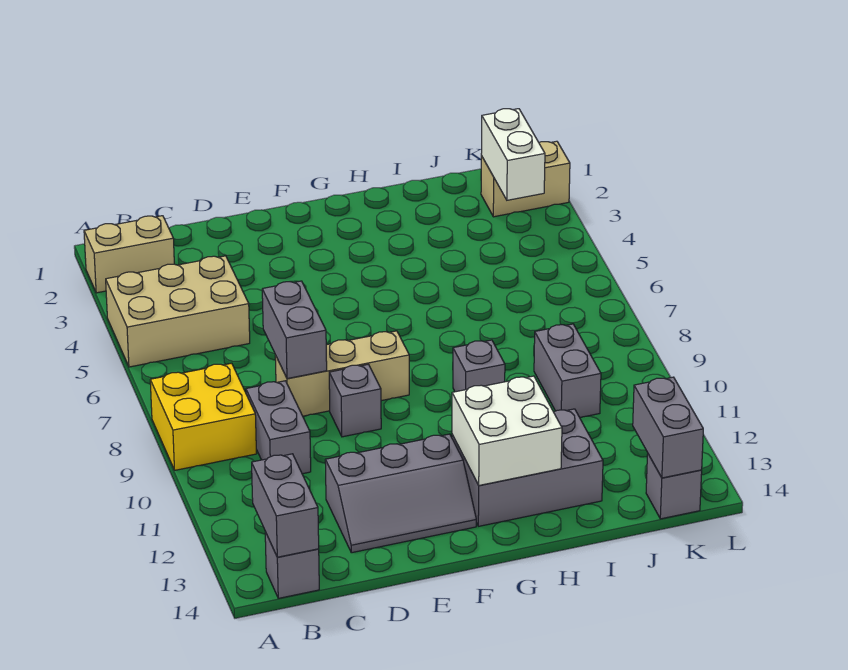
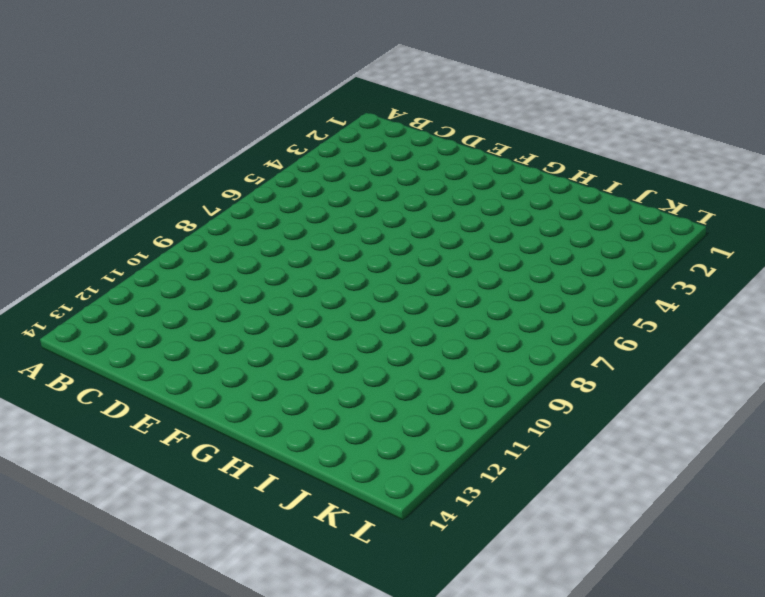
none -> tan brick A2:B2 level 1
none -> tan brick A4:C5 level 1
none -> yellow brick A8:B9 level 1

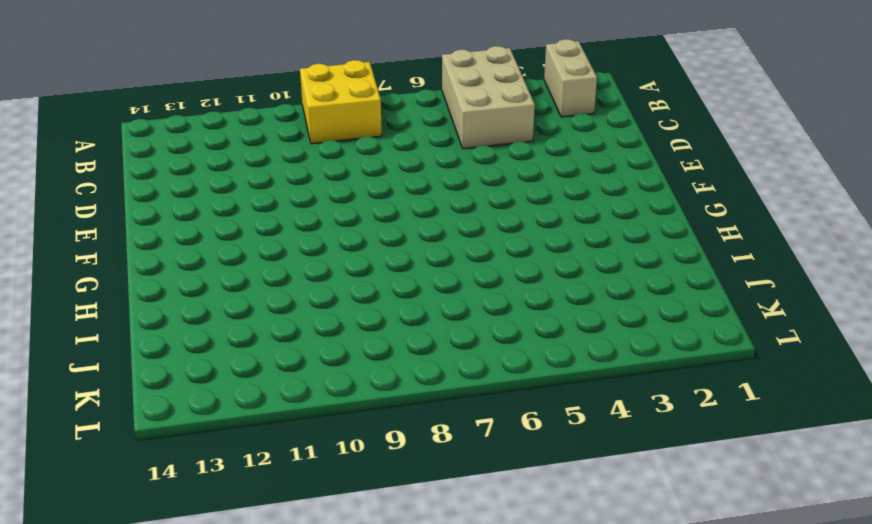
none -> grey brick B14 level 1
none -> grey brick C9:C10 level 1
none -> tan brick D8:F8 level 1

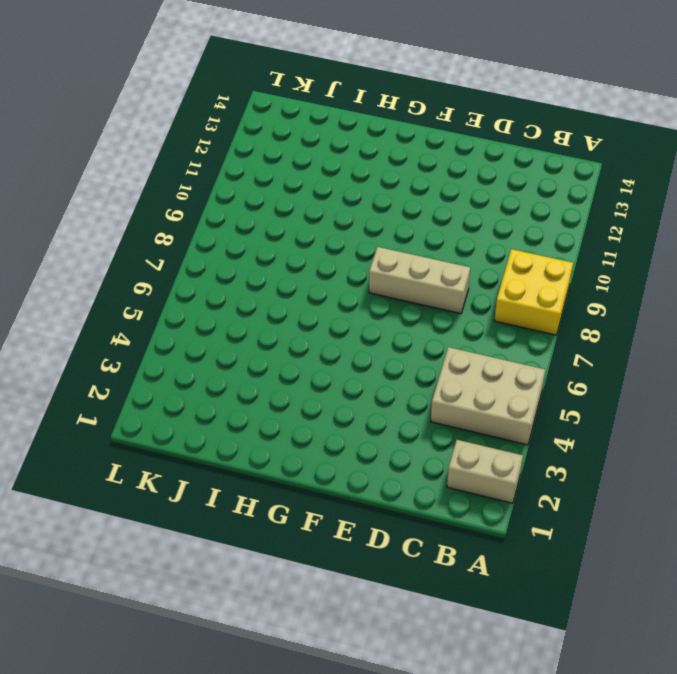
none -> grey brick B14 level 1
none -> grey brick C9:C10 level 1
none -> grey slope D12:F13 level 1 top 12

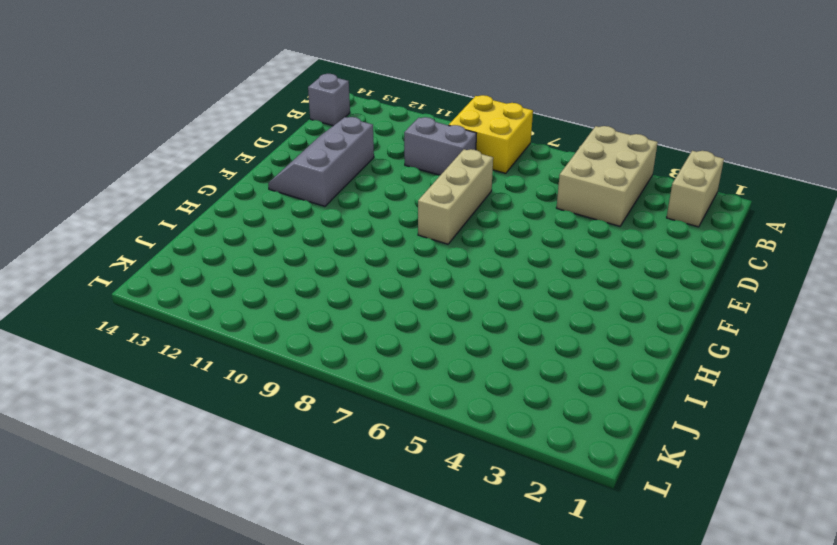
none -> grey brick E9 level 1
none -> grey brick G12:I13 level 1
none -> grey brick H9 level 1

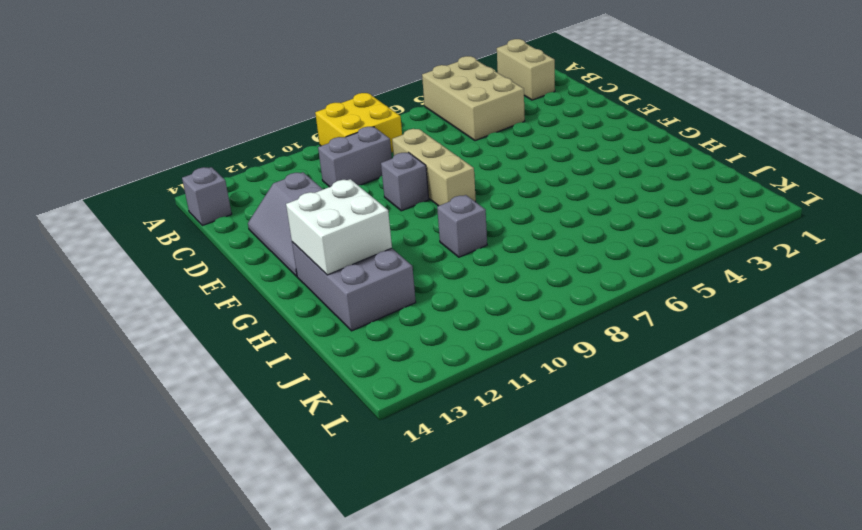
none -> grey brick J9:J10 level 1
none -> tan brick K2:L2 level 1
none -> grey brick K14 level 1

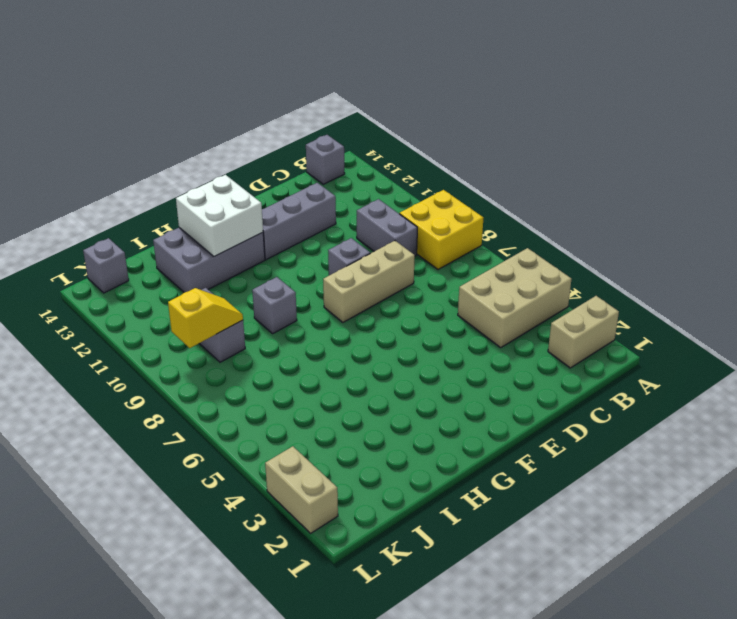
yellow slope J9:K9 level 2 top K -> none
tan brick L2:L3 level 1 -> tan brick K2:L2 level 1
none -> grey brick B13:B14 level 2
none -> grey brick D7:D8 level 2
none -> white brick K2:K3 level 2

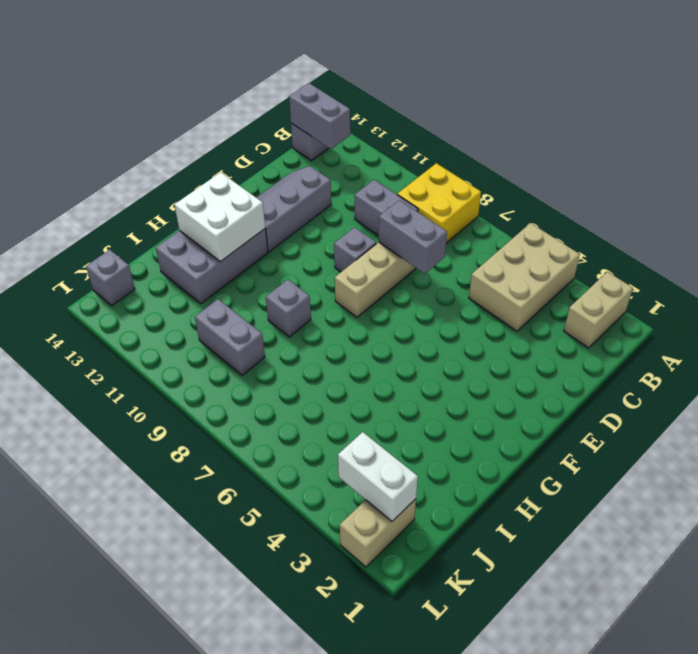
none -> grey brick K13:K14 level 2

